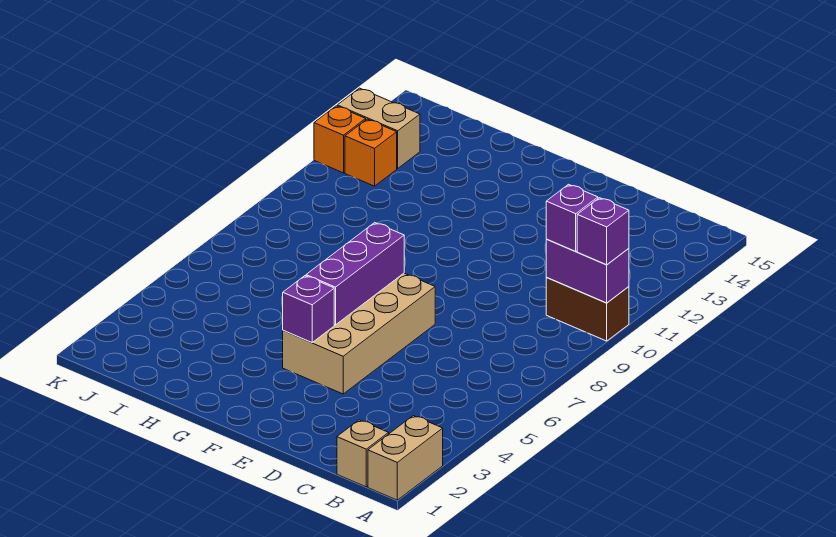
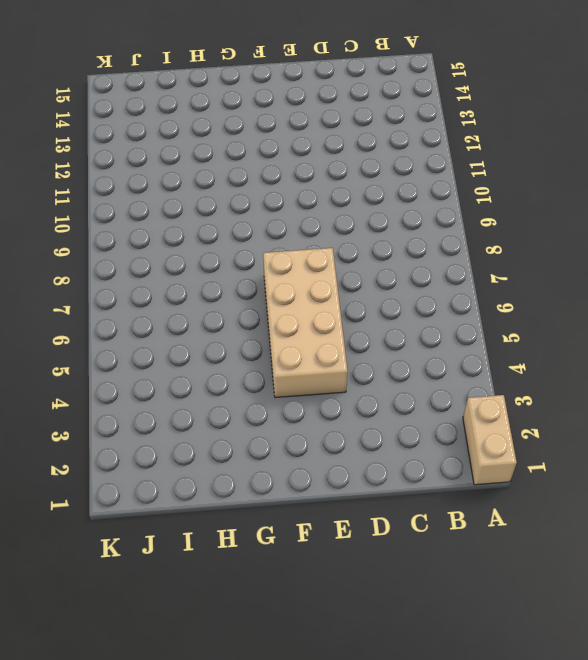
none -> brown brick A10:B10 level 1
none -> tan brick B1 level 1
none -> orange brick J12 level 1

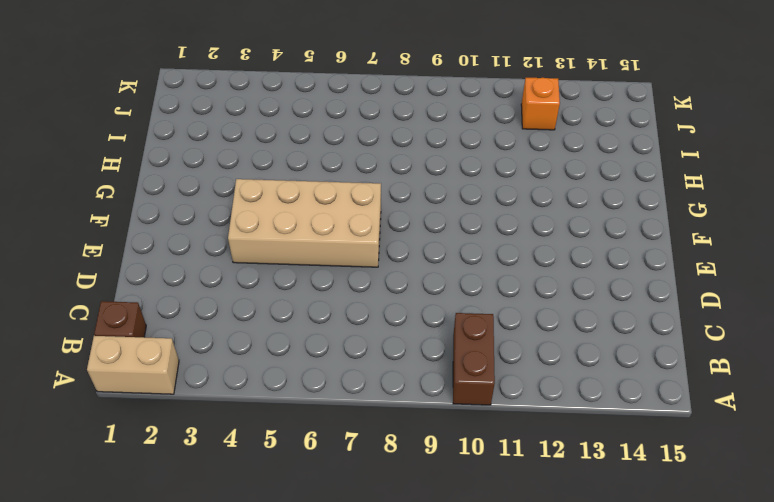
brown brick B1 level 1 -> tan brick B1 level 1
none -> tan brick J13:K13 level 1
none -> orange brick K12 level 1
none -> purple brick A10:B10 level 2

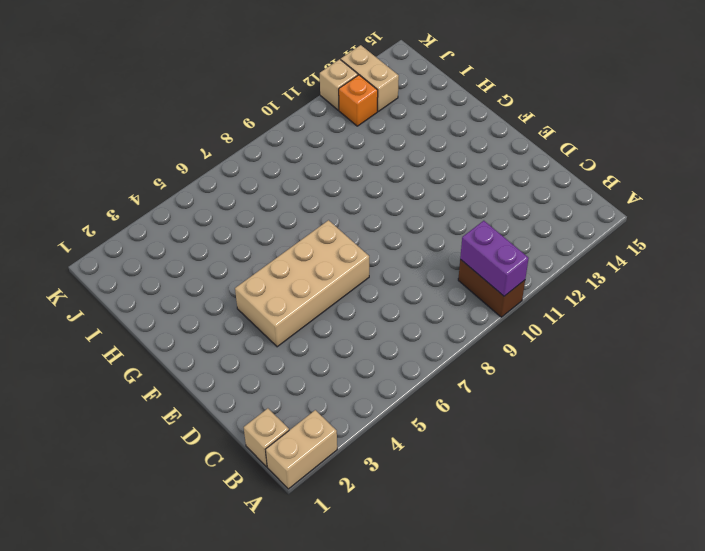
tan brick K12 level 1 -> orange brick K12 level 1
none -> purple brick F4 level 2
none -> purple brick F5:F7 level 2
none -> purple brick A10 level 3

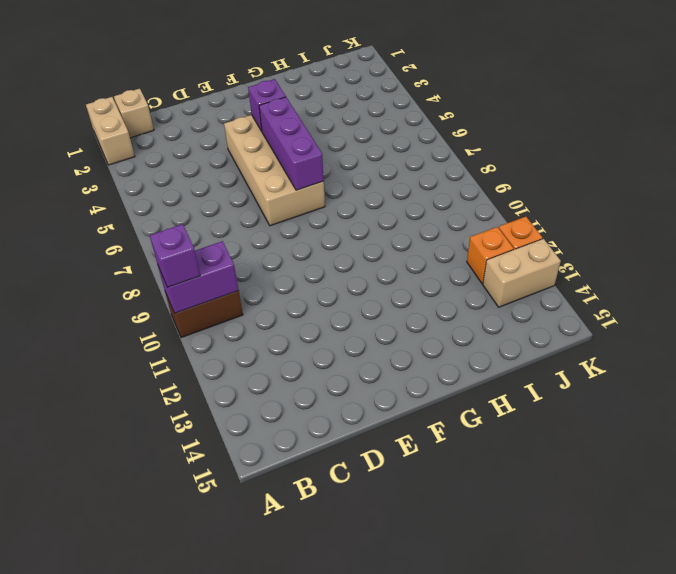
none -> purple brick B10 level 3

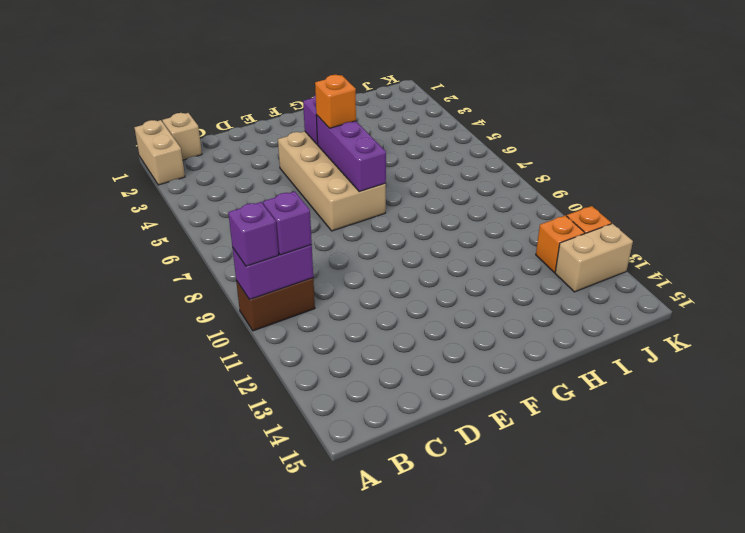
orange brick F5 level 3 -> none

